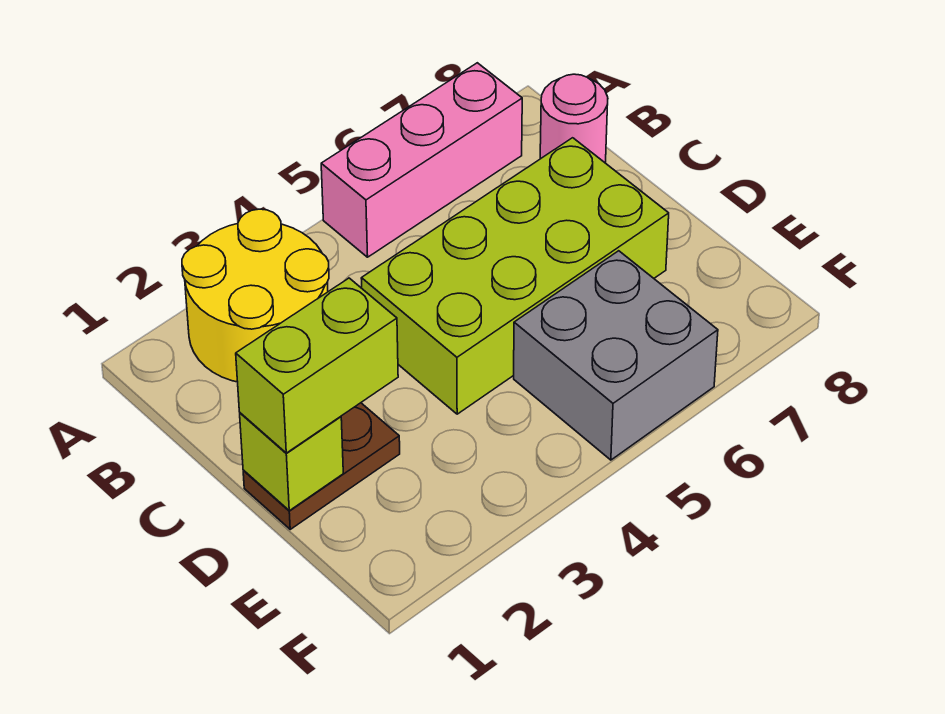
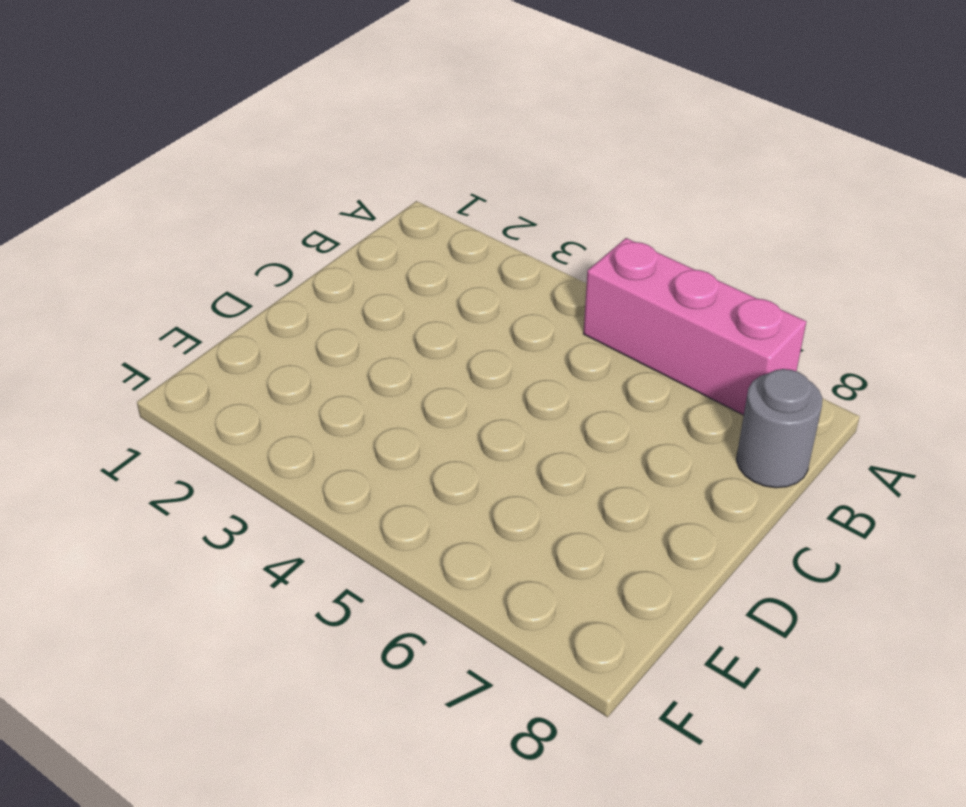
grey round brick B8 level 1 -> pink round brick B8 level 1
none -> yellow round brick A2:B3 level 1
none -> lime brick C4:D7 level 1

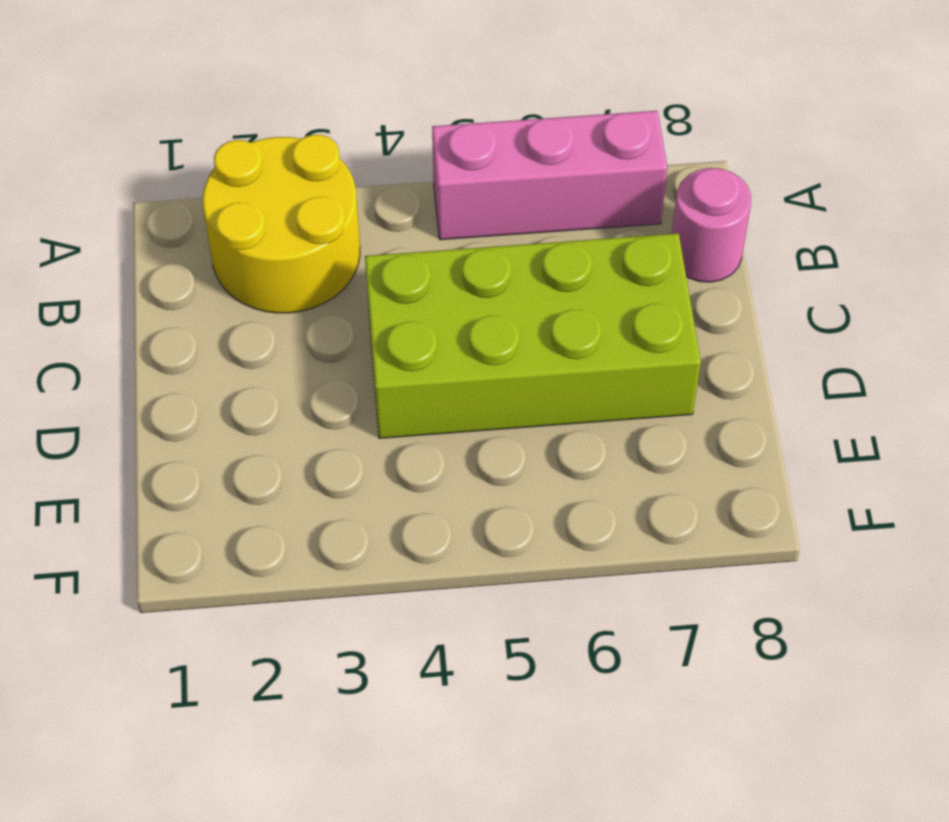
none -> brown plate D1:D2 level 1
none -> grey brick E5:F6 level 1

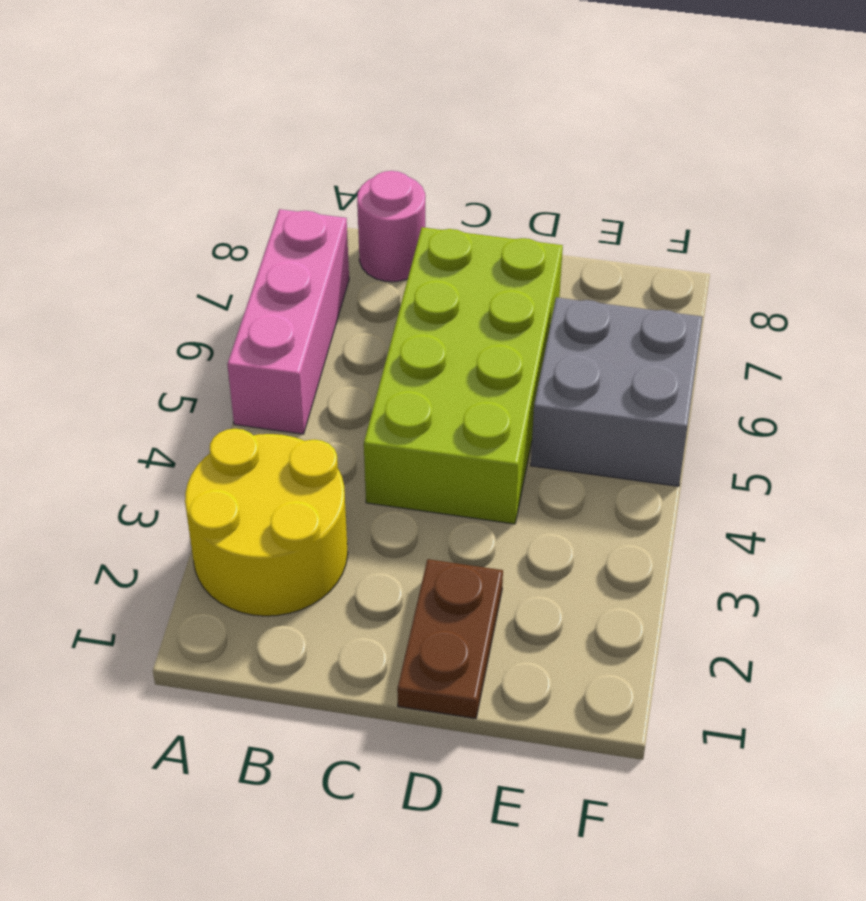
none -> lime brick D1 level 2
none -> lime brick D1:D2 level 3

